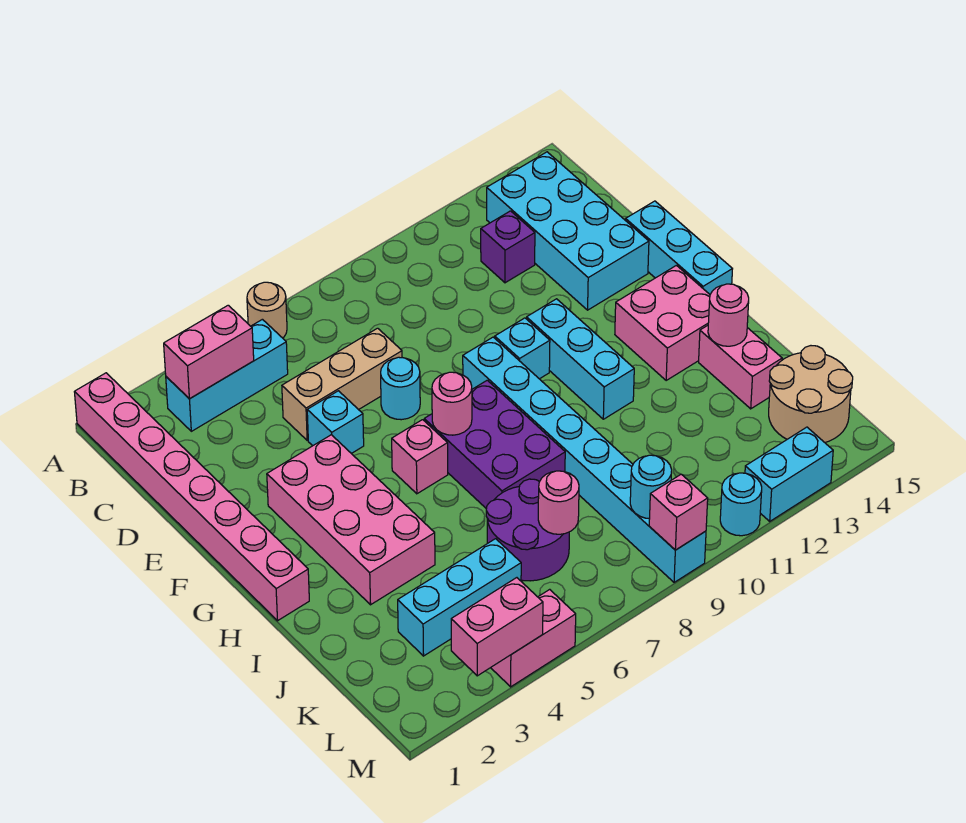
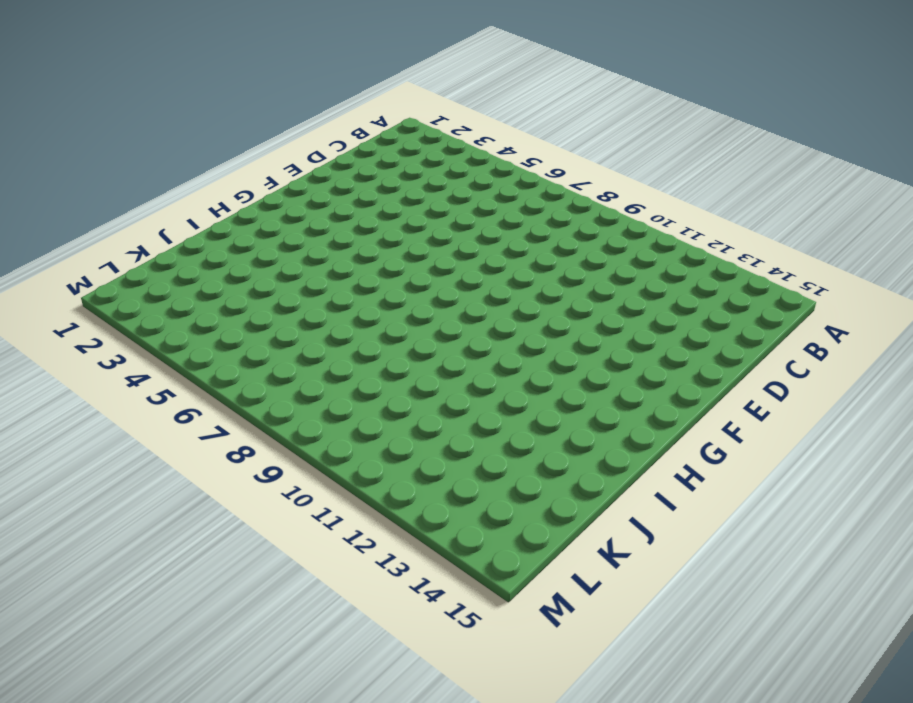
none -> pink brick A1:H1 level 1
none -> tan round brick A6 level 1
none -> cyan brick B3:B5 level 1
none -> cyan brick B13:E14 level 1

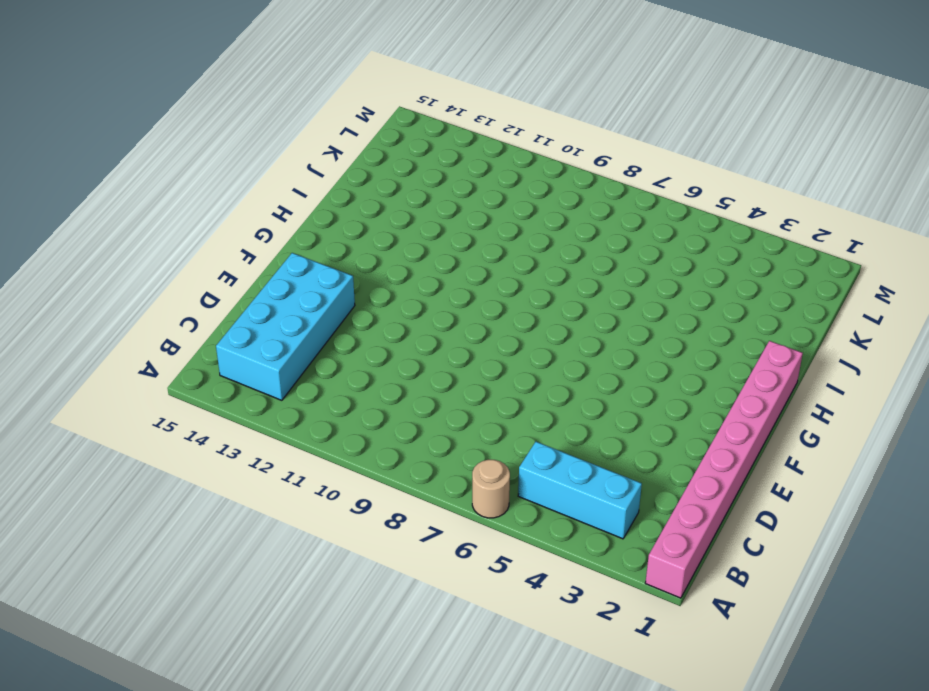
none -> purple brick C12 level 1
none -> tan brick D5:D7 level 1
none -> cyan brick E5 level 1
none -> cyan round brick E7 level 1

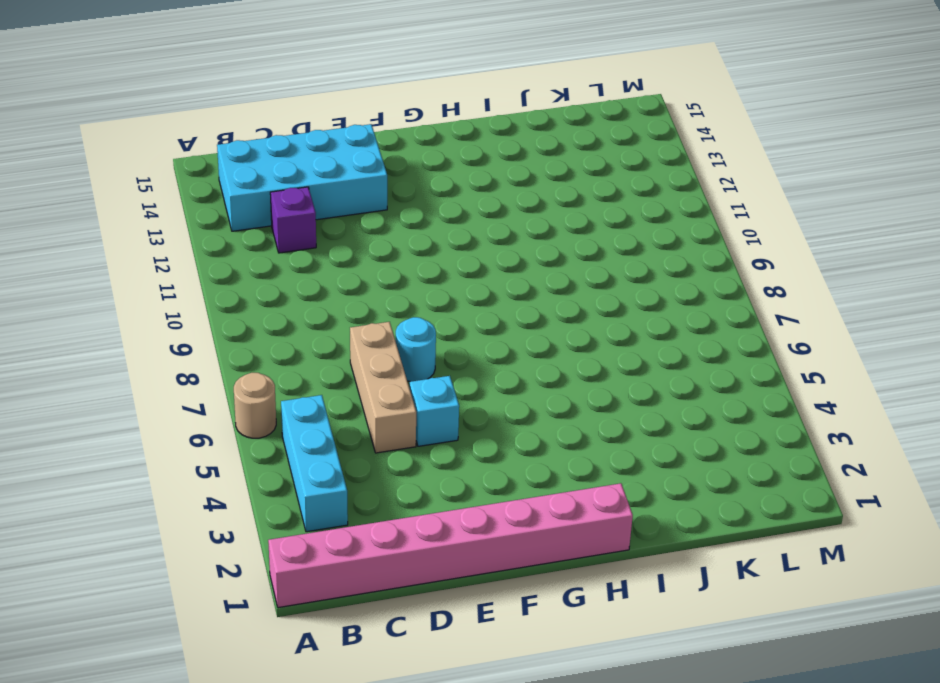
none -> cyan brick E15:G15 level 1
none -> pink brick F3:I4 level 1
none -> cyan brick F9:M9 level 1
none -> cyan brick F10 level 1

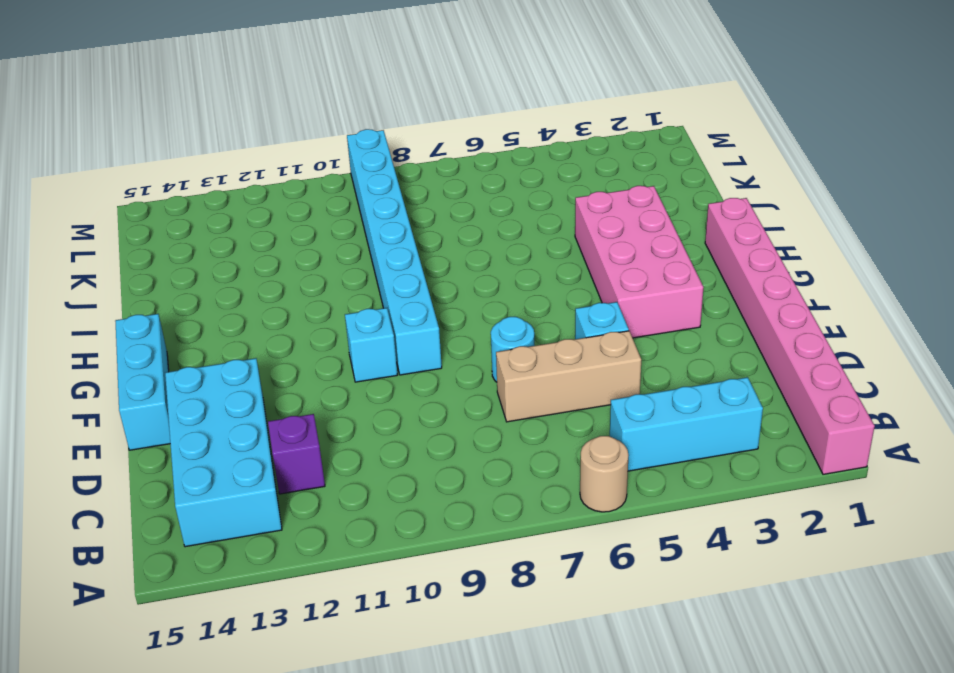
none -> cyan brick F11:H11 level 1
none -> pink brick G6 level 1
none -> purple brick G7:I8 level 1
none -> pink brick G13:H14 level 1

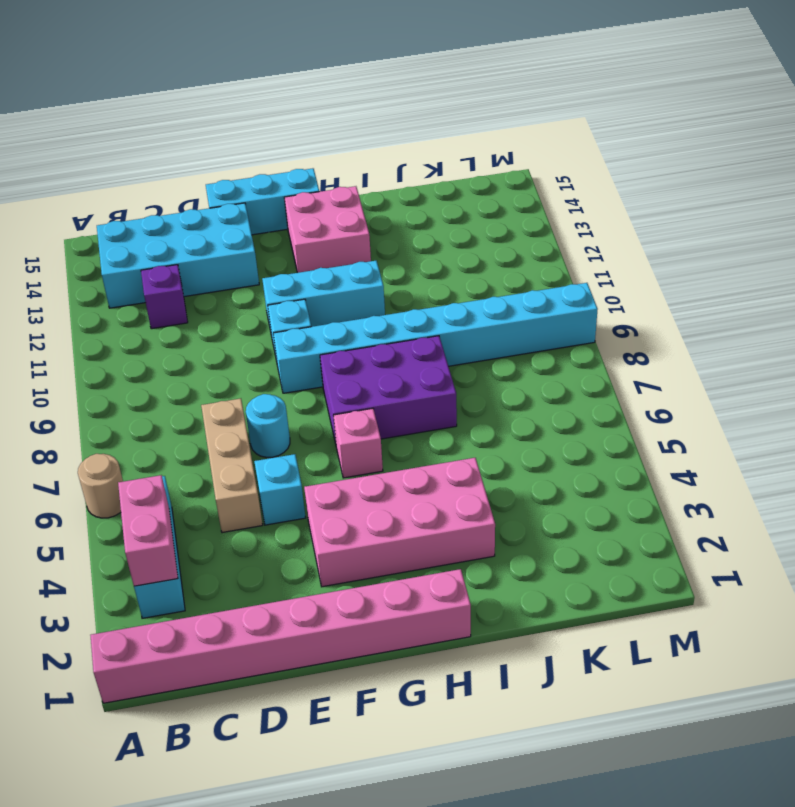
none -> pink brick I14:J14 level 1
none -> purple round brick J6:K7 level 1
none -> cyan brick K3:K5 level 1
none -> tan round brick K14:L15 level 1

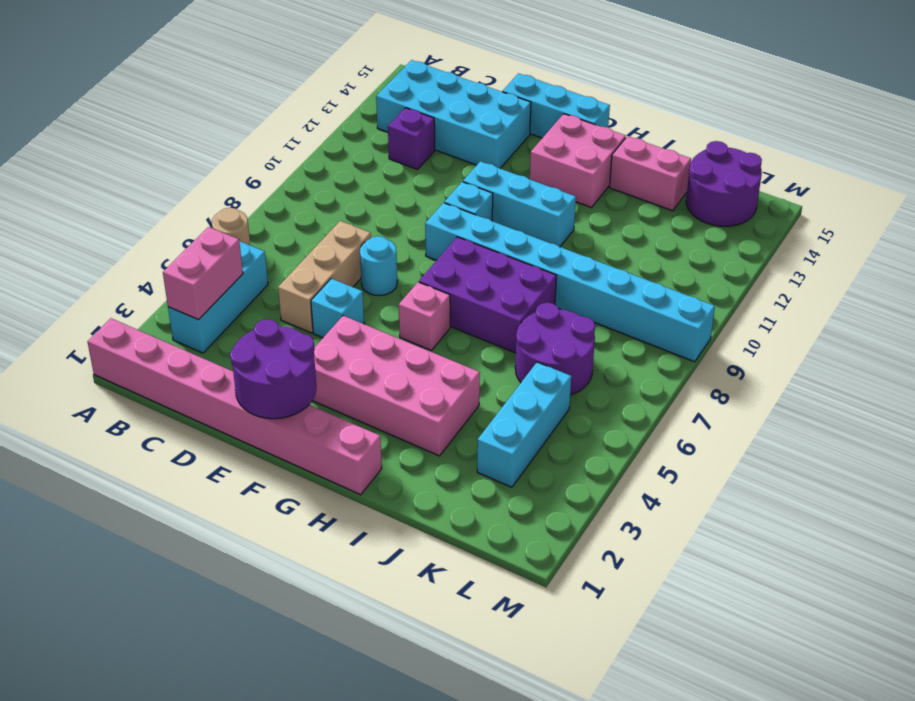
purple round brick E1:F2 level 2 -> none
purple round brick K14:L15 level 1 -> tan round brick K14:L15 level 1
none -> pink brick M4:M5 level 1
none -> cyan round brick M11 level 1
none -> cyan brick M12:M13 level 1
none -> pink round brick G7 level 2

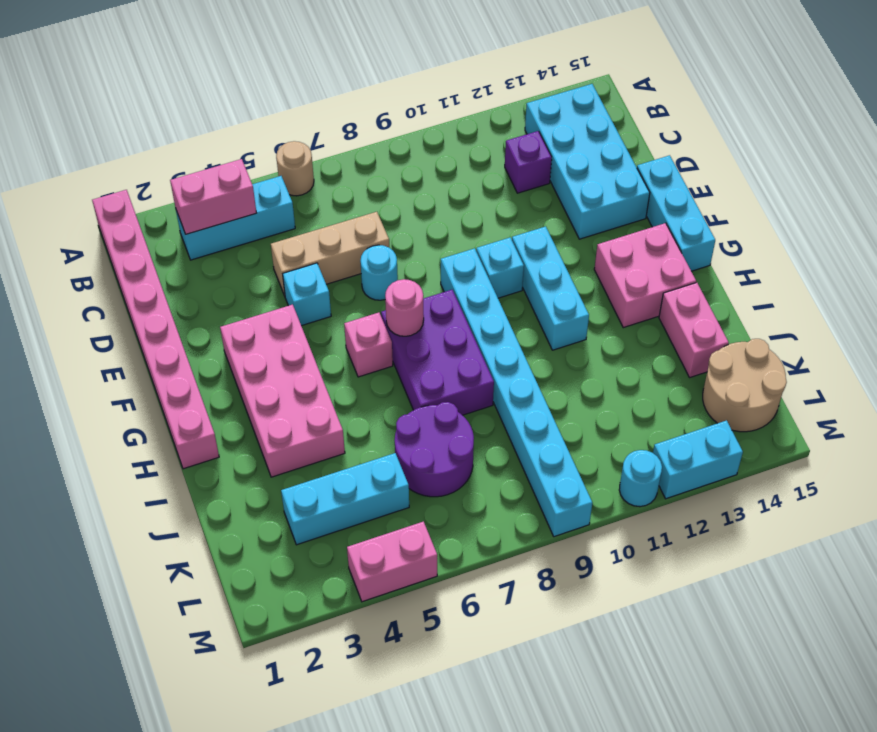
none -> pink round brick I14 level 2
none -> pink round brick K7 level 2
none -> cyan round brick L9 level 2
none -> pink brick M3:M4 level 2

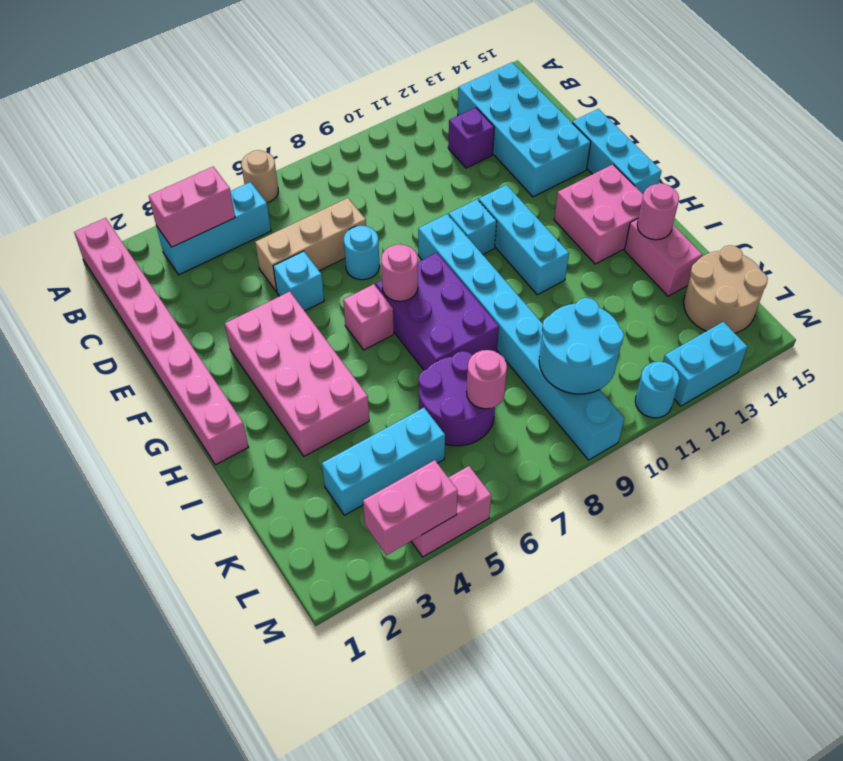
cyan round brick K9:L10 level 2 -> cyan round brick L9 level 2
none -> pink brick M9 level 2

